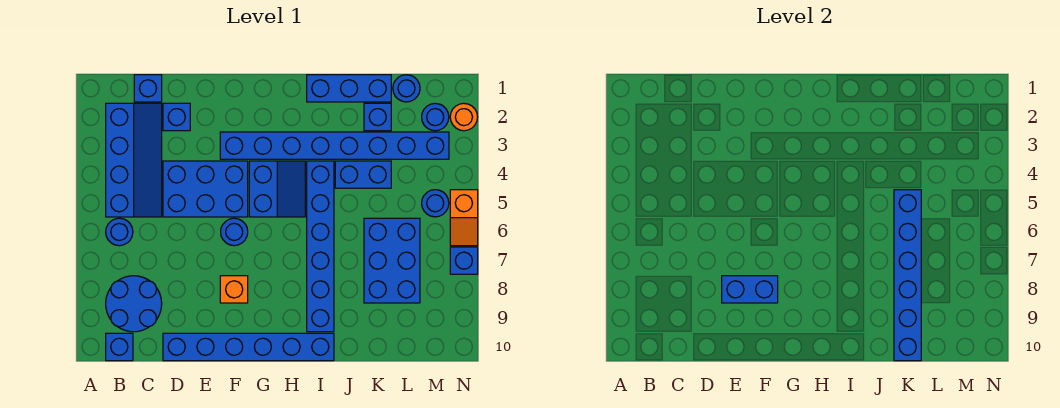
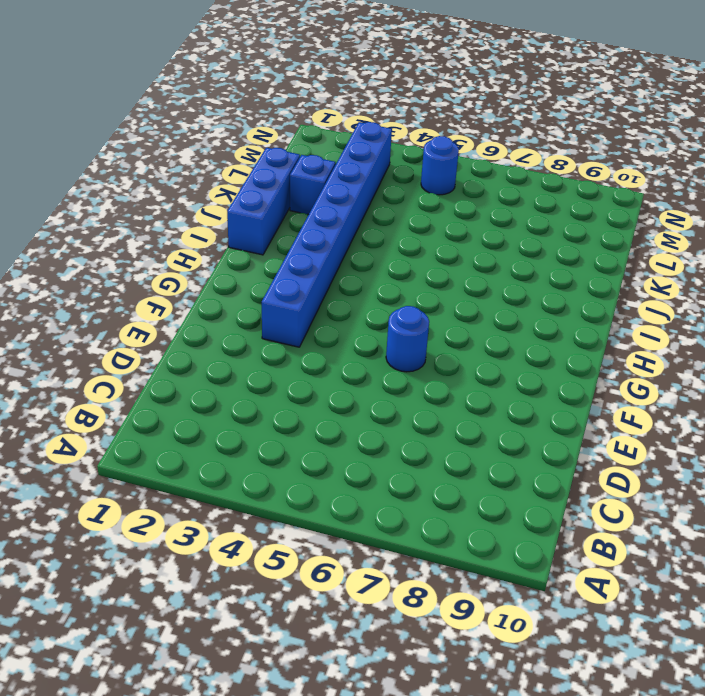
none -> blue slope B2:C5 level 1 top B
none -> blue round brick B6 level 1
none -> blue round brick B8:C9 level 1

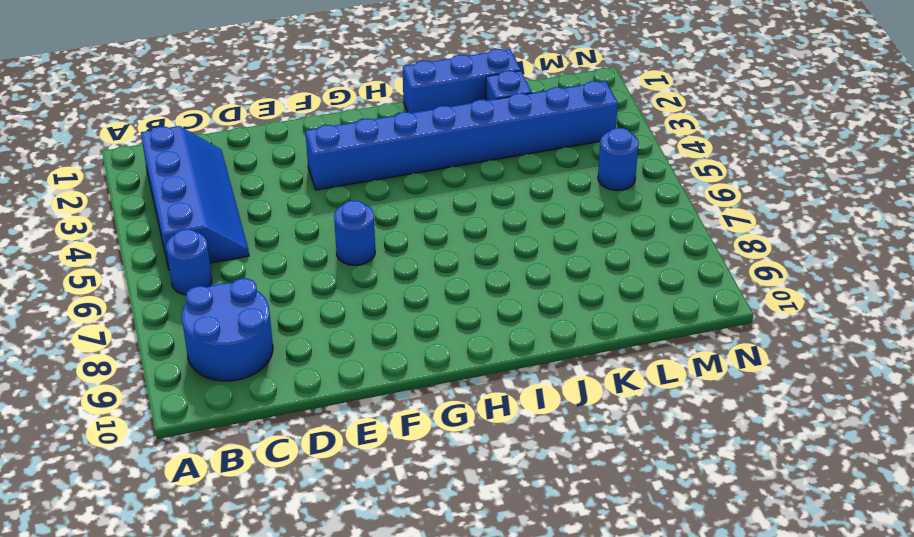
none -> blue brick B10 level 1
none -> blue brick C1 level 1
none -> blue brick D2 level 1

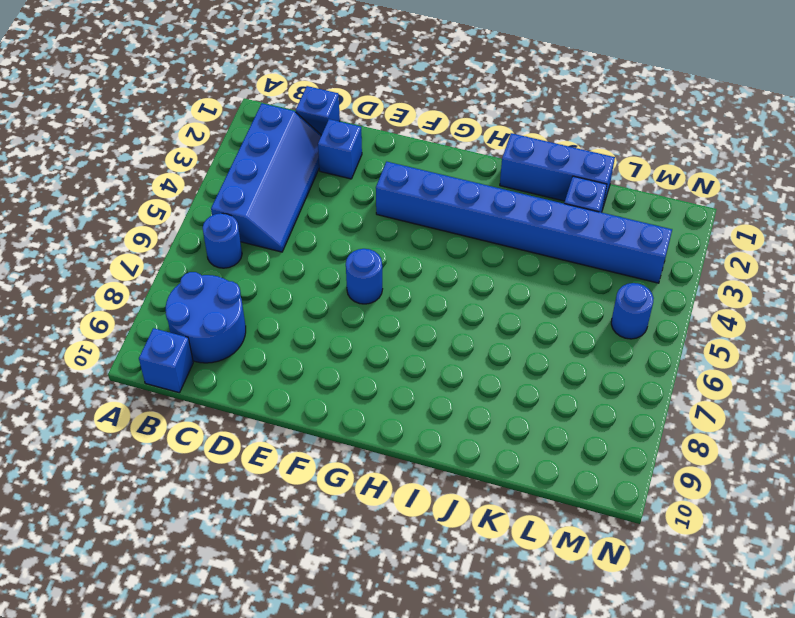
none -> blue brick D4:F5 level 1
none -> blue brick D10:I10 level 1
none -> orange brick F8 level 1

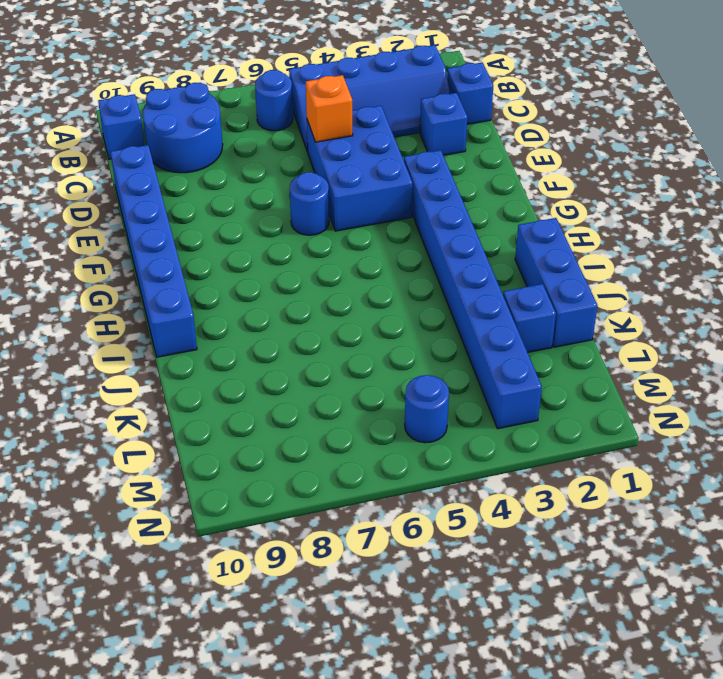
orange brick D5 level 2 -> orange brick F8 level 1
none -> blue slope G4:H5 level 1 top G
none -> blue brick I4:I9 level 1
none -> blue brick J4:K4 level 1

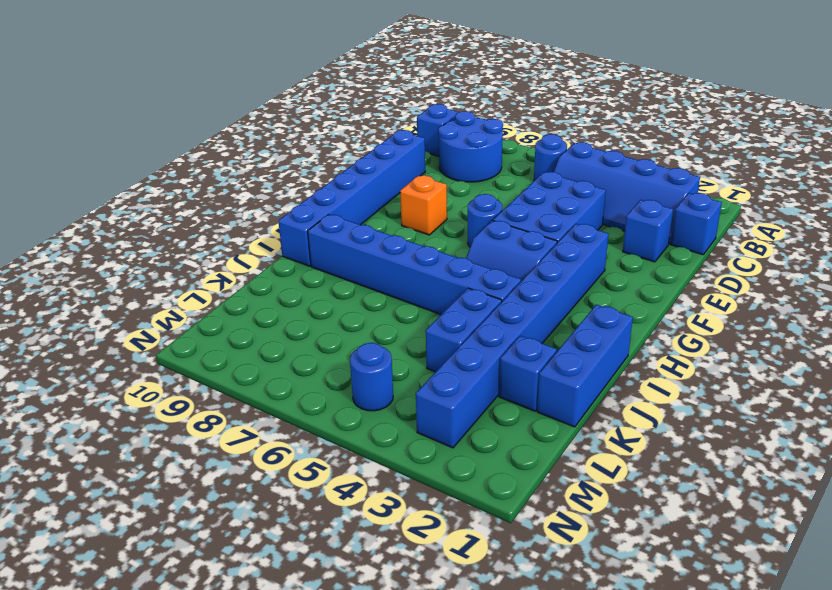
none -> blue brick K6:L8 level 1
none -> blue round brick L1 level 1
none -> blue round brick M2 level 1

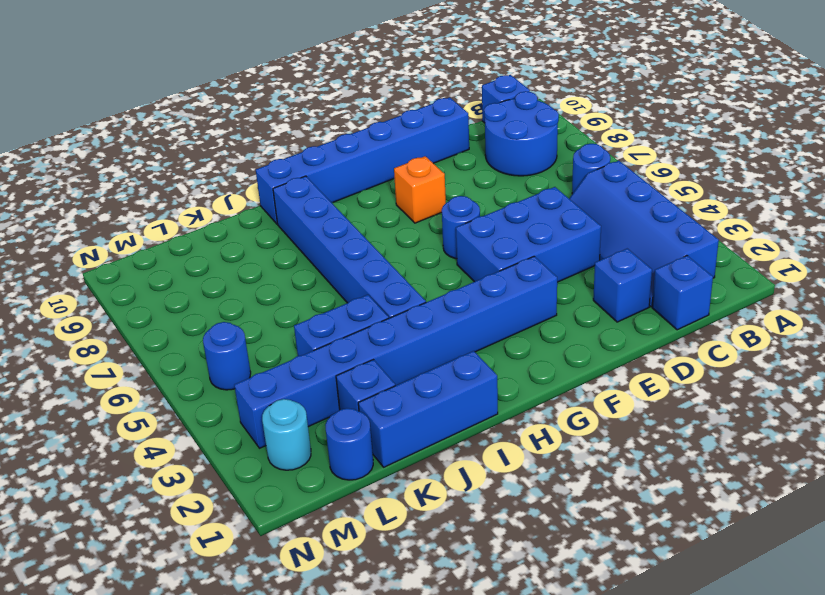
cyan round brick M2 level 1 -> blue round brick M2 level 1
none -> blue slope G4:H5 level 1 top G
none -> blue brick K6:L8 level 1
none -> orange round brick N2 level 1

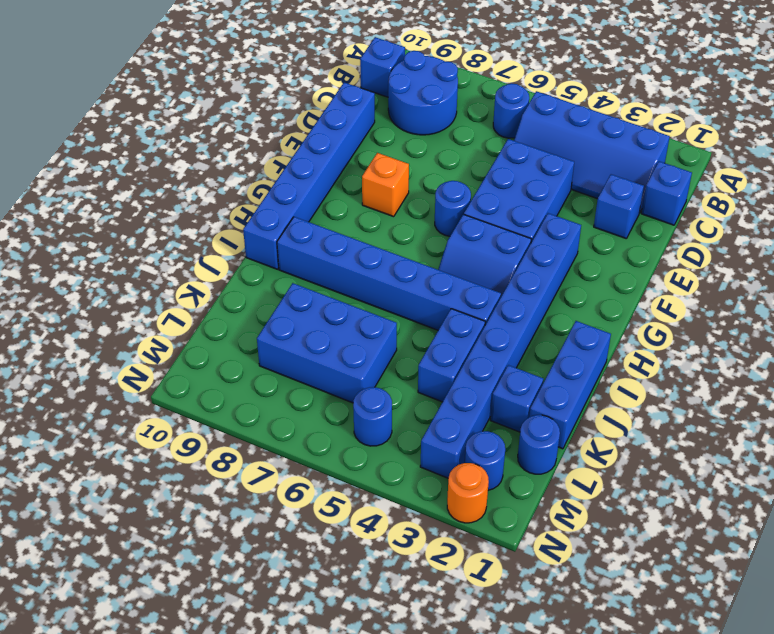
none -> orange slope N5:N6 level 1 top 5
none -> blue brick N7 level 1
none -> blue brick E8:F8 level 2

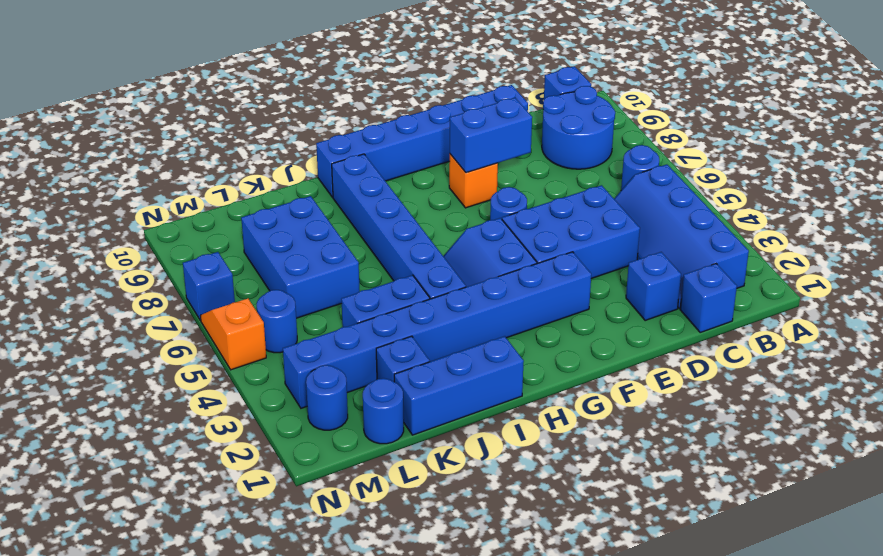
none -> orange round brick N2 level 1
none -> blue brick K5:K10 level 2

